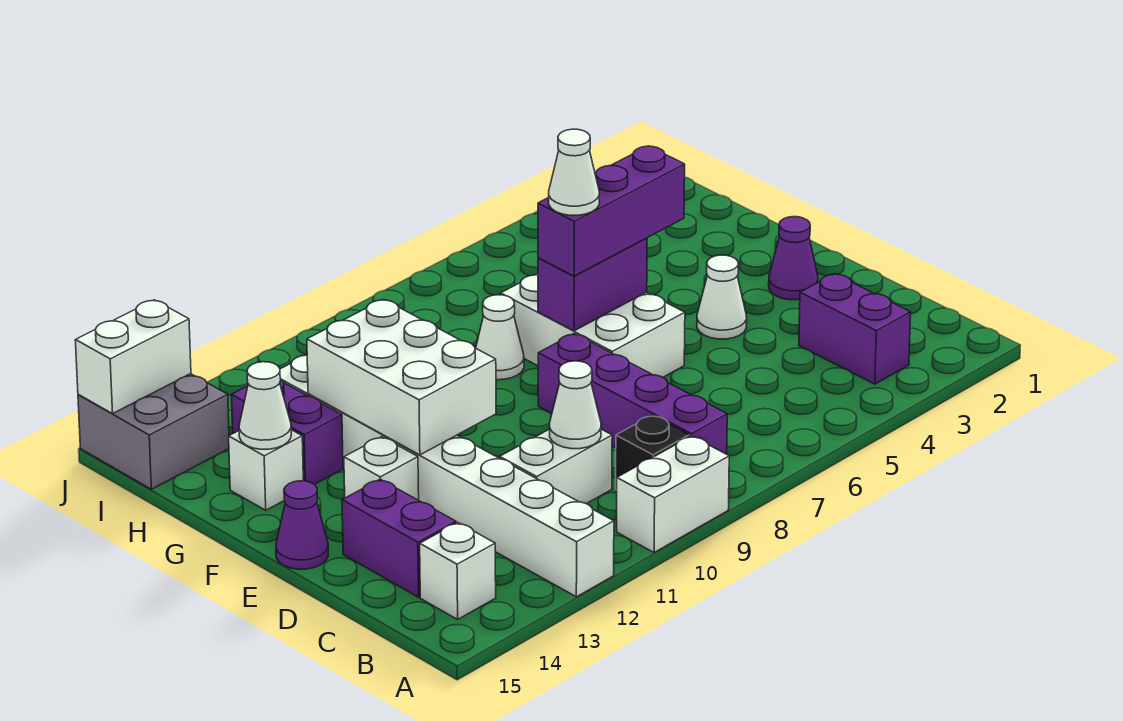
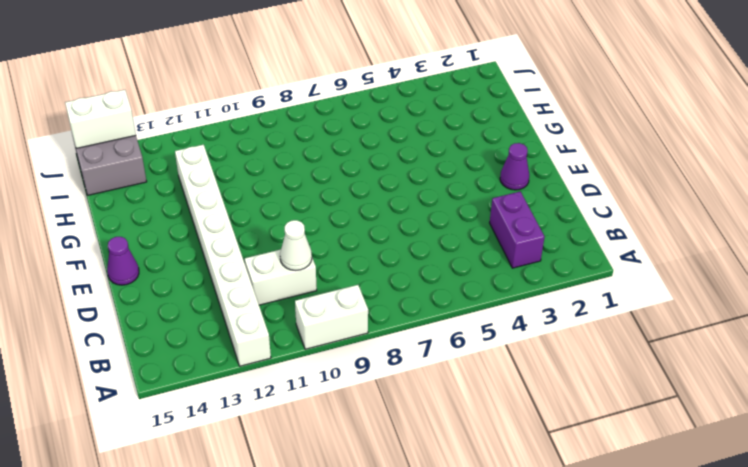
none -> purple brick B8:E8 level 1
none -> black brick B9 level 1
none -> white brick B14 level 1

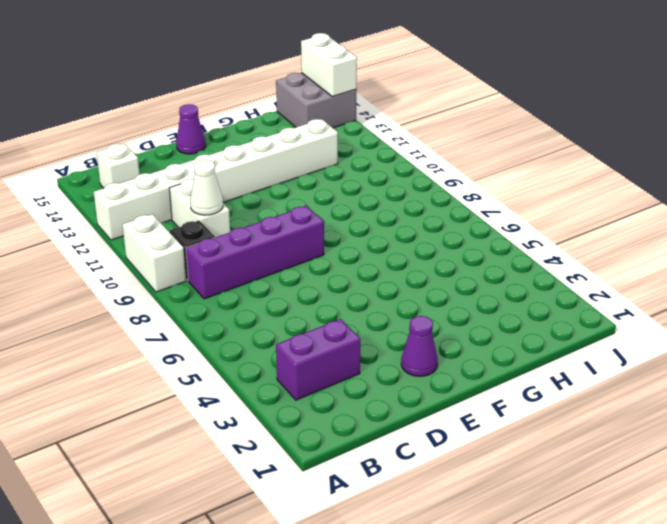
none -> purple brick C14:D14 level 1
none -> white cone E4 level 1
none -> white brick E6:G7 level 1

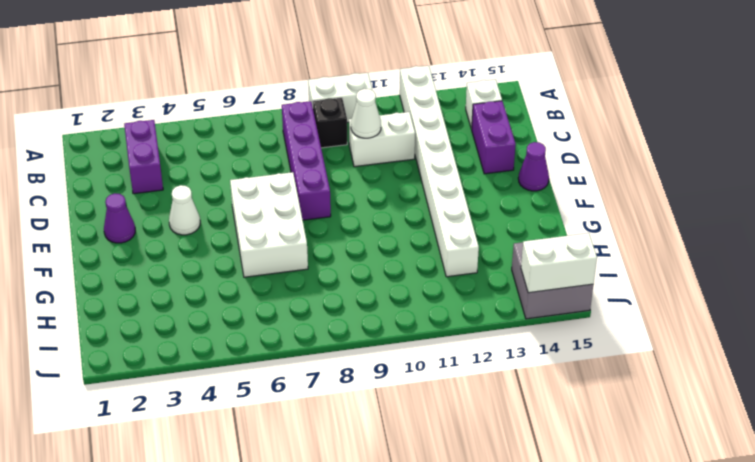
none -> white brick E13 level 1
none -> white cone G8 level 1
none -> purple brick G13:H13 level 1

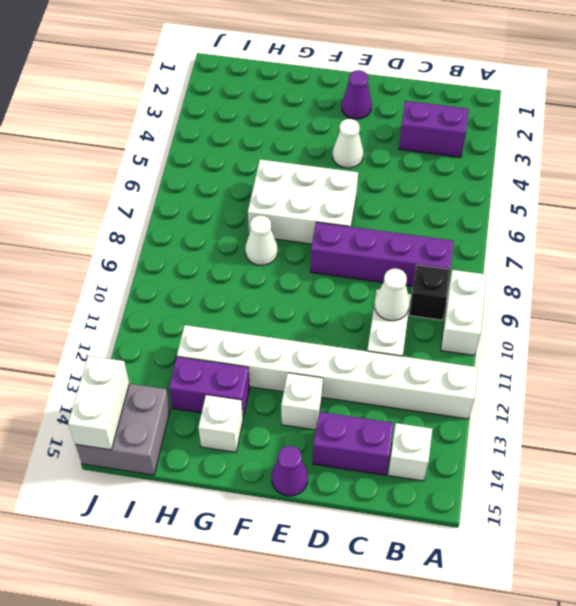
none -> white brick E11:G12 level 2
none -> purple brick F6:F7 level 2
none -> white cone G14 level 2

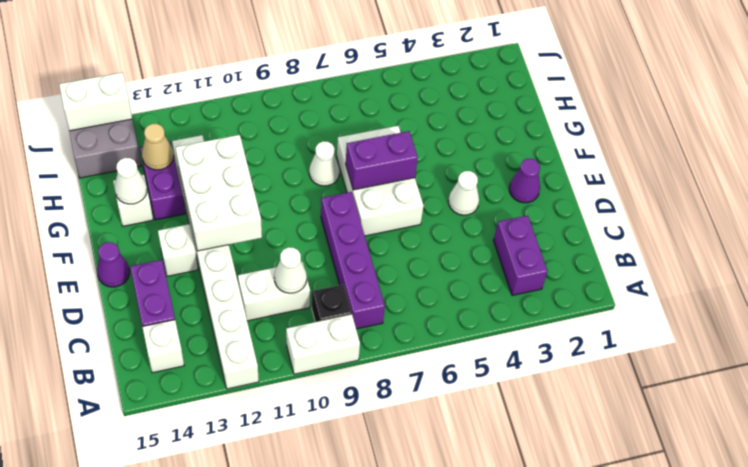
tan cone H13 level 2 -> none
none -> purple brick F5:F7 level 3
none -> white cone F7 level 4

